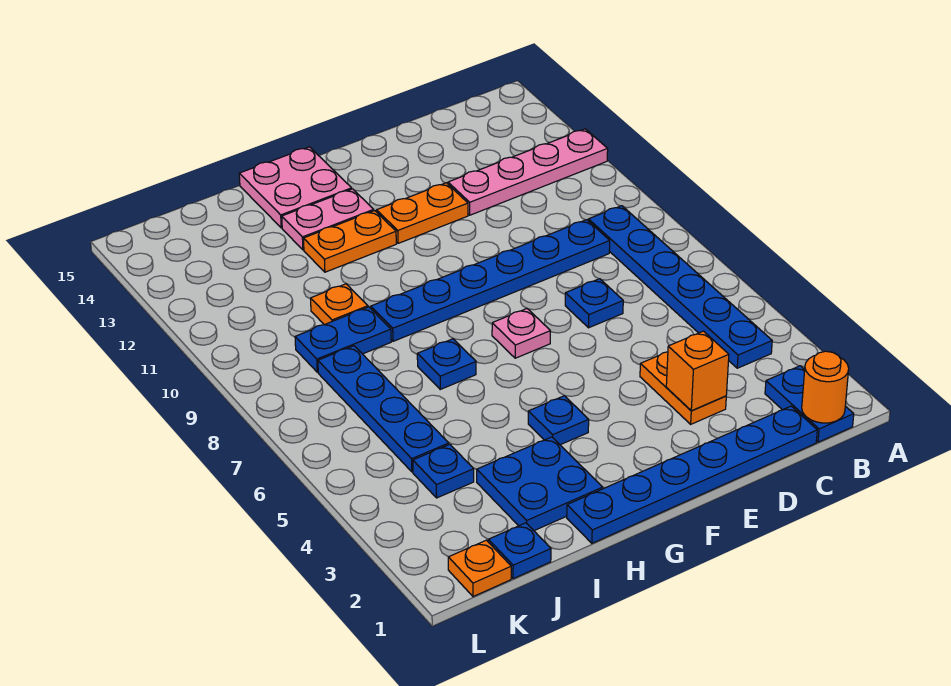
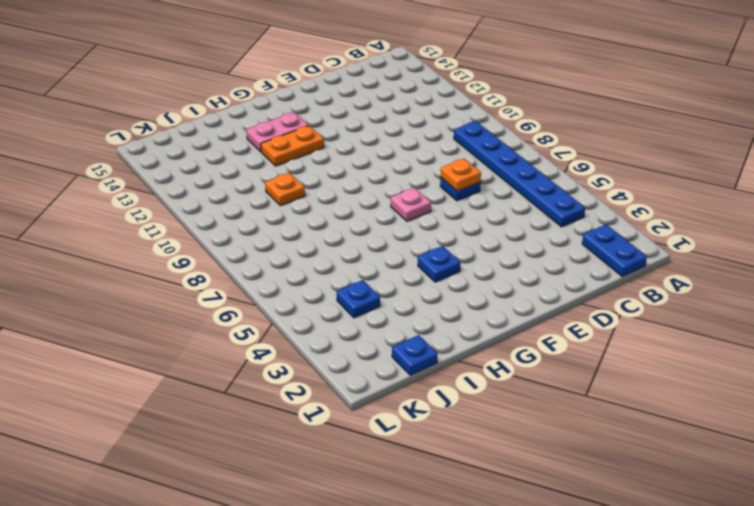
orange plate D7 level 2 -> orange plate K1 level 1
none -> pink plate A12:D12 level 1
none -> blue plate C1:H1 level 1
none -> blue plate C9:H9 level 1

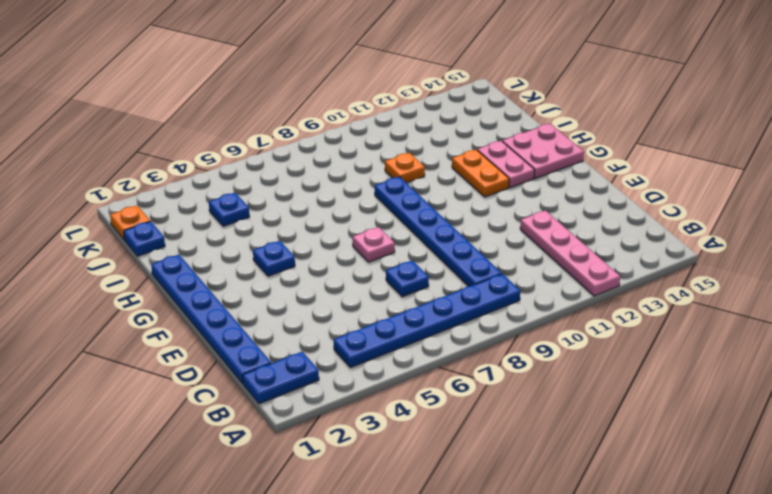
none -> orange plate D3:D4 level 1
none -> orange plate E12:F12 level 1
none -> blue plate H2:I3 level 1

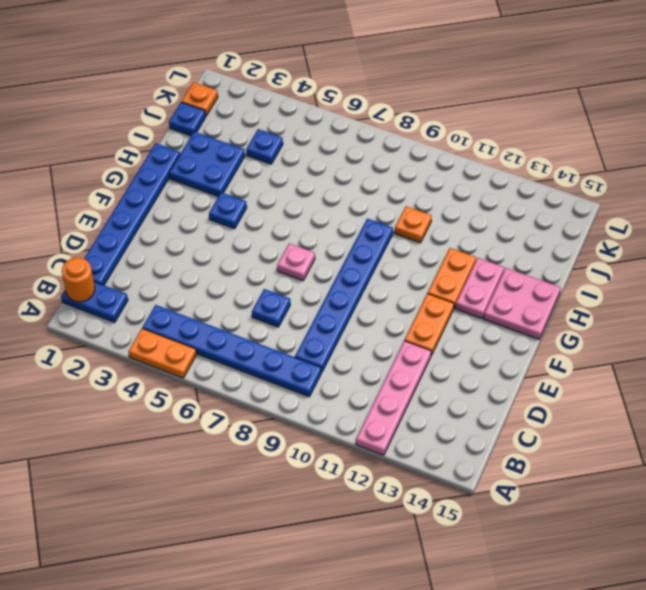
orange plate A4:A5 level 1 -> orange plate D3:D4 level 1
none -> blue plate H7 level 1
none -> blue plate I9:J9 level 1
none -> blue plate J5:J8 level 1

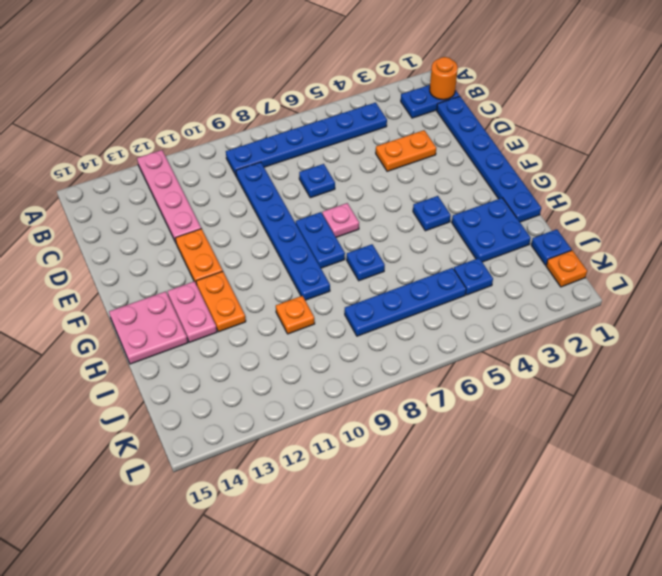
blue plate F8:G8 level 1 -> blue plate I9:J9 level 1
none -> orange brick D3 level 2

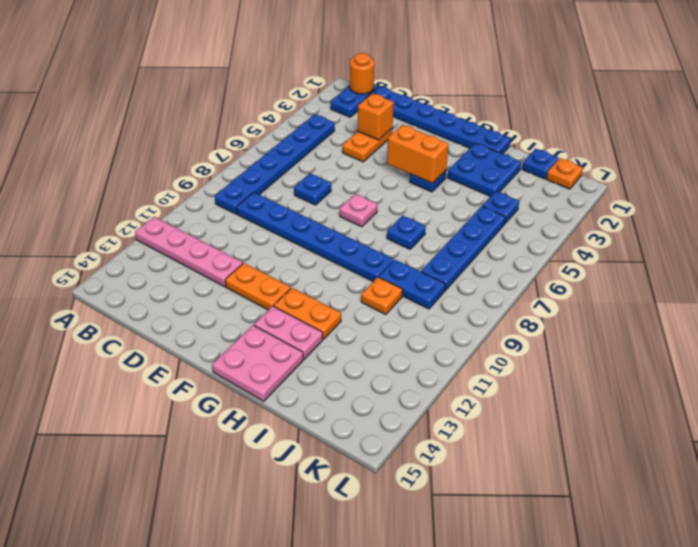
orange brick F4:G4 level 2 -> none

